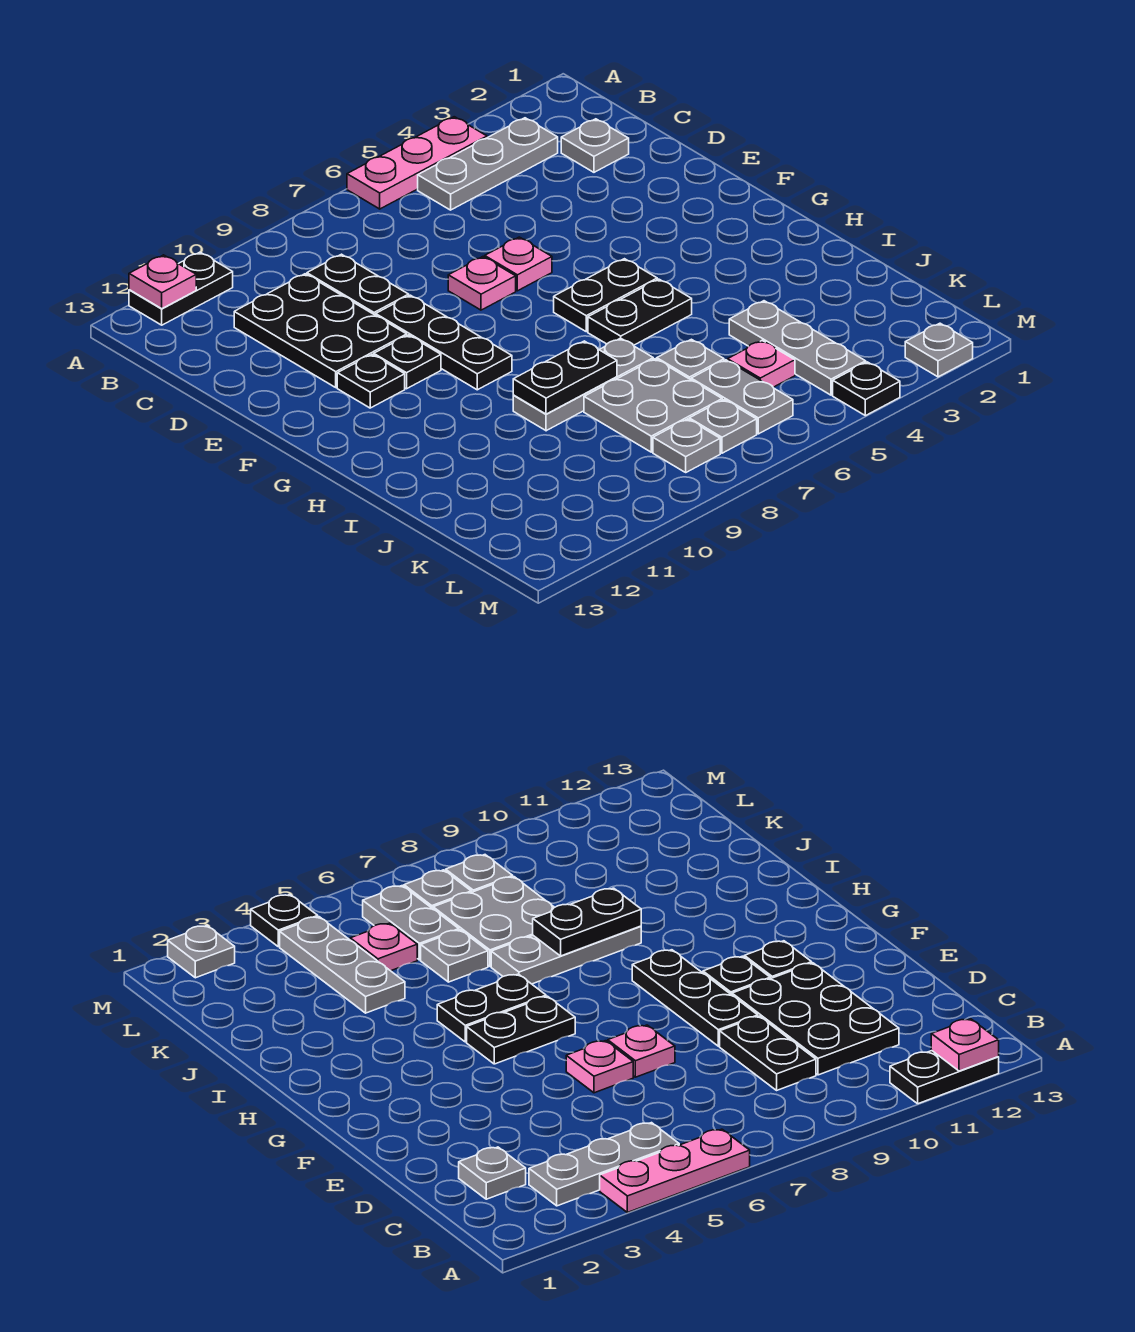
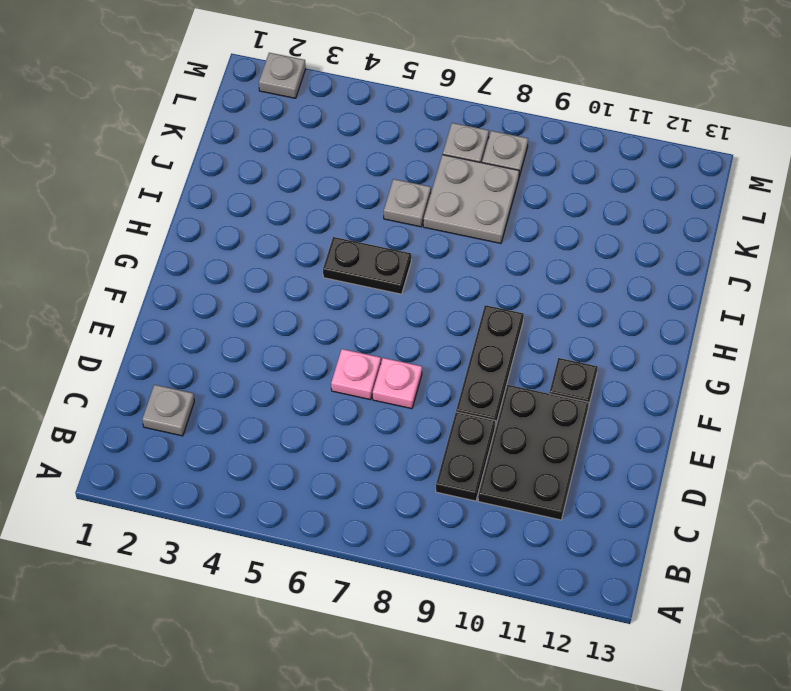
none -> pink plate A4:A6 level 1
none -> black plate A11:A12 level 1
none -> grey plate B3:B5 level 1

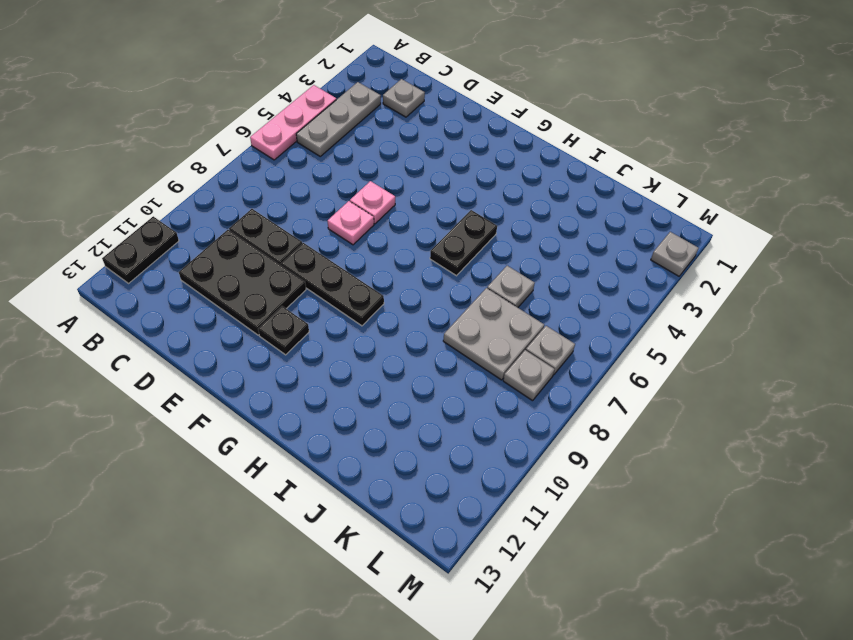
none -> black plate F10 level 1
none -> black plate G5:G6 level 1
none -> grey plate I7:I9 level 1

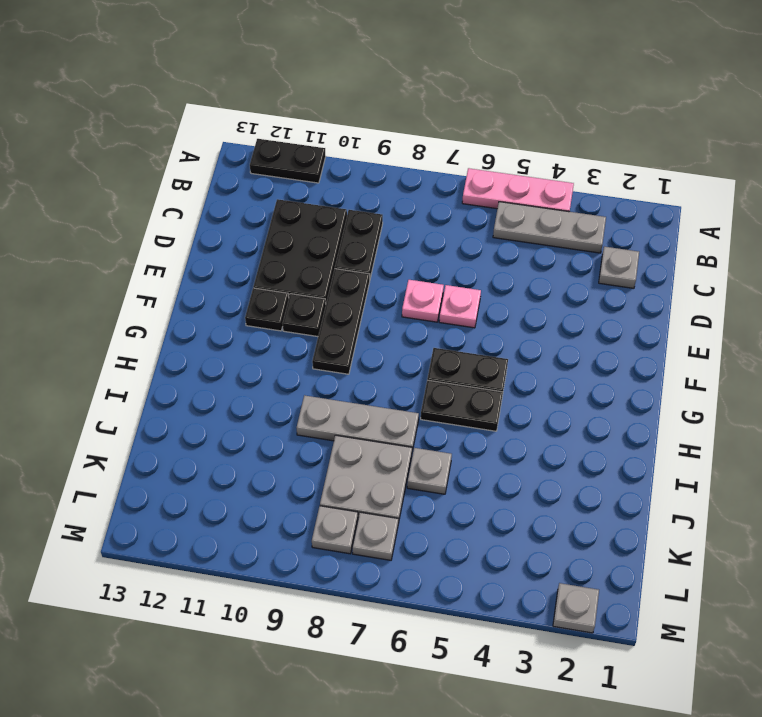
none -> grey plate J4:L4 level 1
none -> pink plate K5 level 1
none -> grey plate K6:L6 level 1

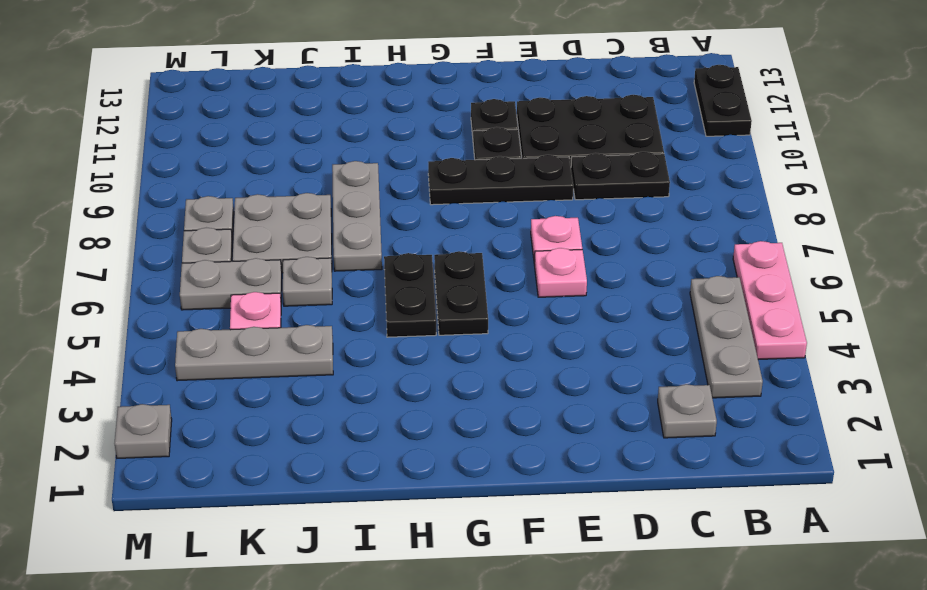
none -> black plate M4 level 1
none -> pink plate A12 level 2
none -> black plate I8:I9 level 2

